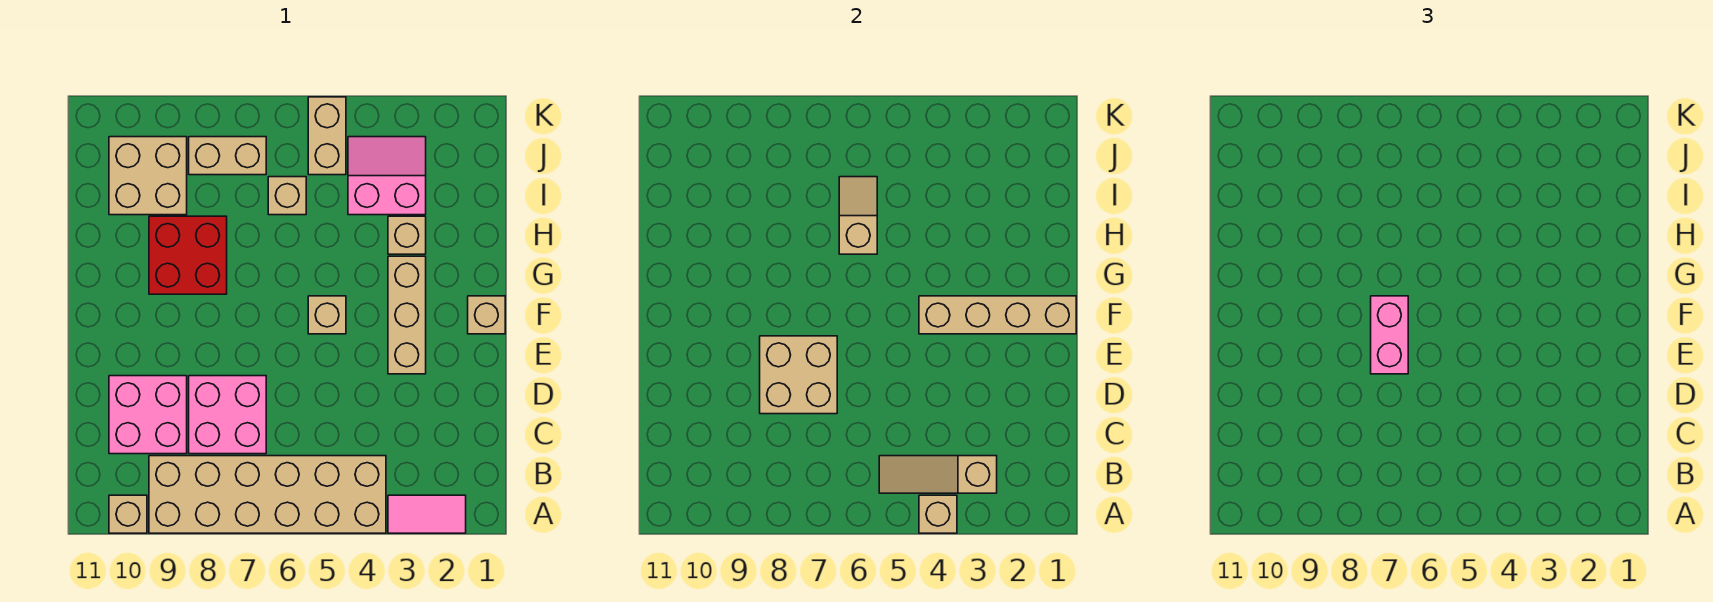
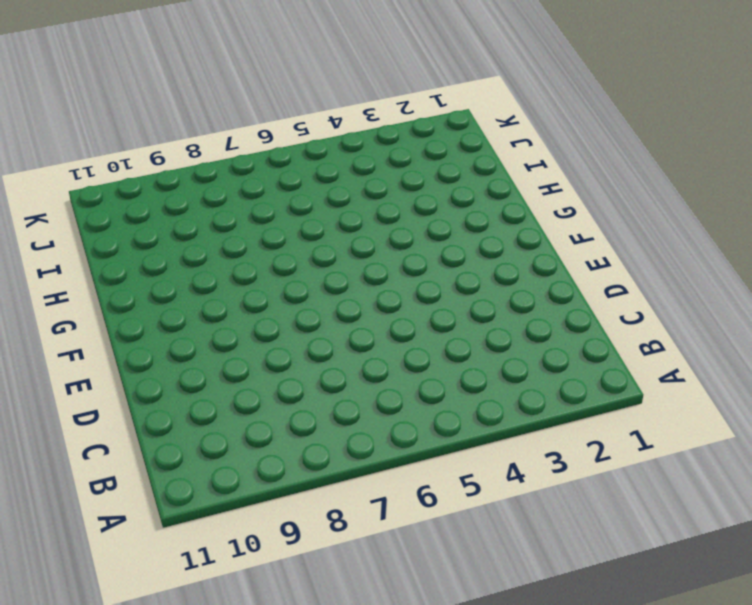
none -> pink tile A2:A3 level 1
none -> tan brick A4:B9 level 1
none -> tan brick A10 level 1

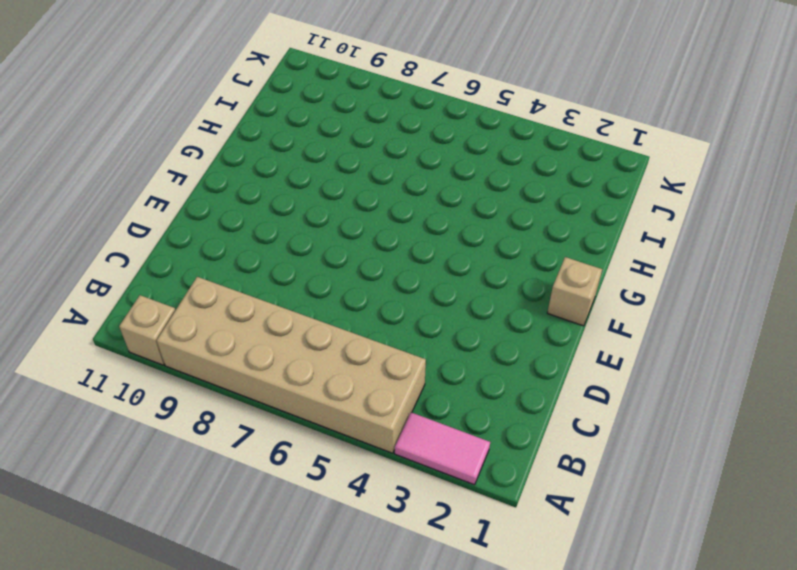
none -> pink brick C7:D8 level 1
none -> pink brick C9:D10 level 1
none -> tan brick E3:G3 level 1

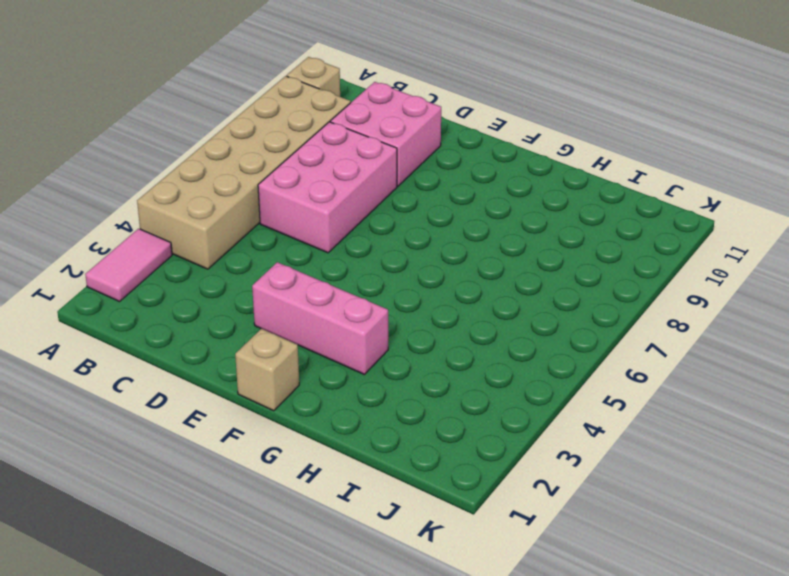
pink brick C6:D8 level 1 -> pink brick C7:D8 level 1
pink brick E3:G3 level 1 -> tan brick E3:G3 level 1
none -> tan brick F5 level 1
none -> red brick G8:H9 level 1
none -> tan brick H3 level 1

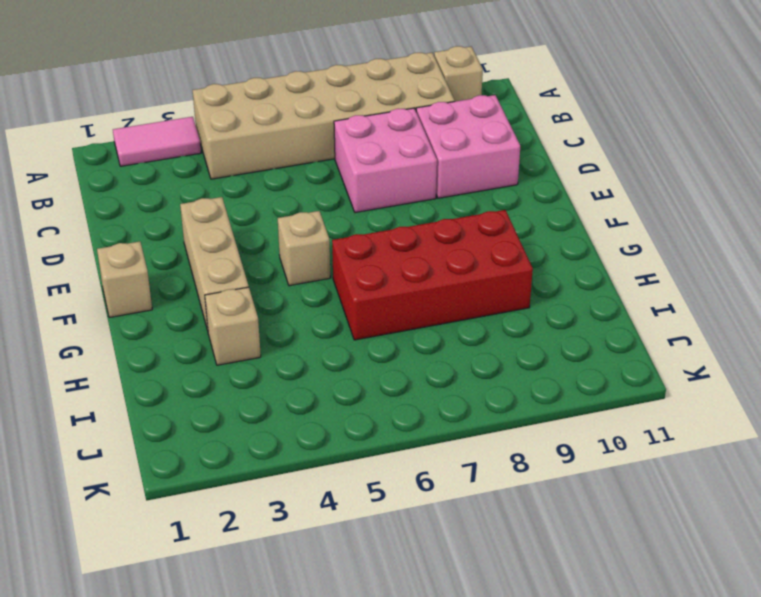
red brick G6:H9 level 1 -> red brick G8:H9 level 1
none -> pink slope I3:J4 level 1 top I
none -> tan brick I6 level 1
none -> tan brick I9:J10 level 1

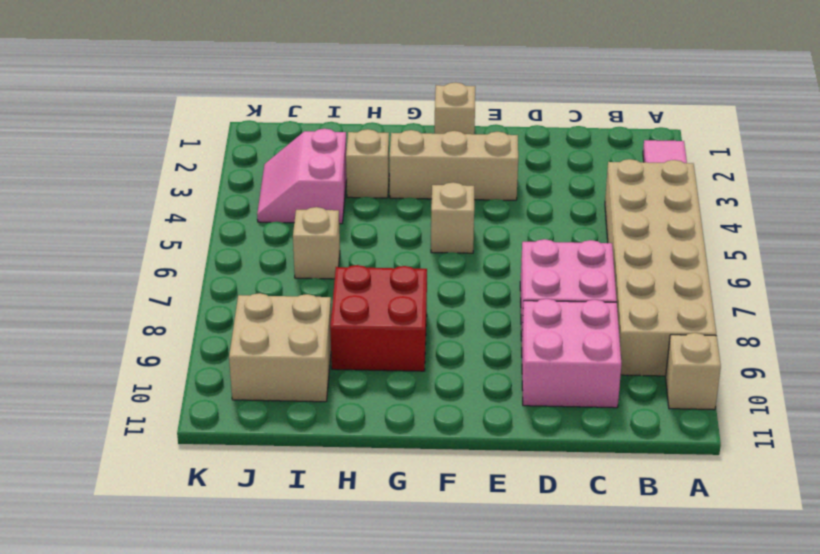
none -> tan brick J5:K5 level 1
none -> tan brick J7:J8 level 1
none -> tan brick A4 level 2

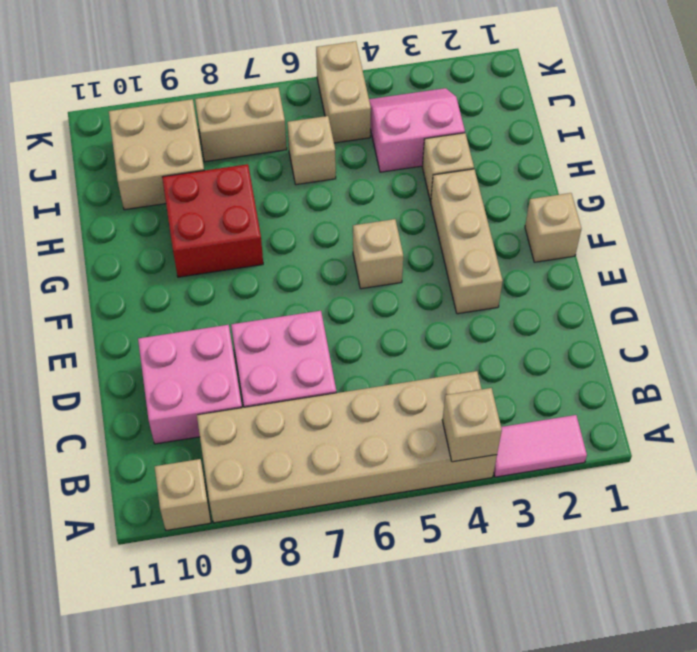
none -> tan slope B3:B5 level 2 top 3
none -> tan brick D7:E8 level 2
none -> tan brick F1:F4 level 2

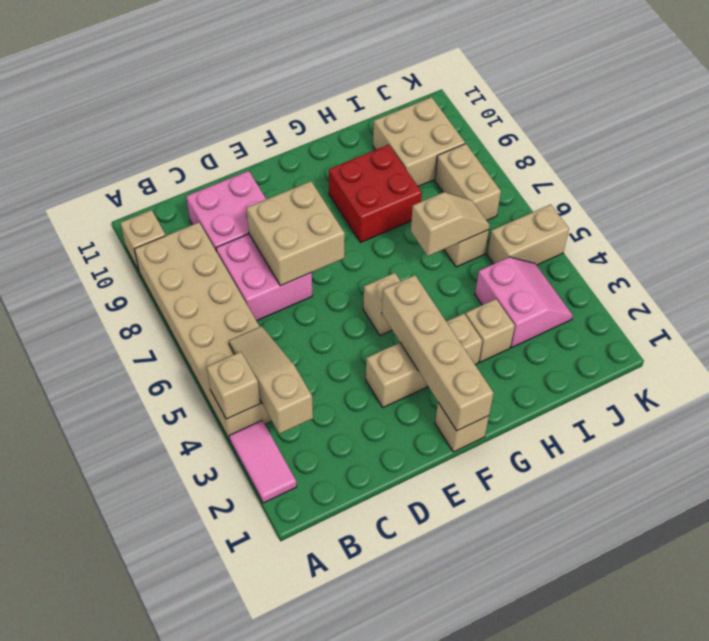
none -> pink brick E7:F7 level 3

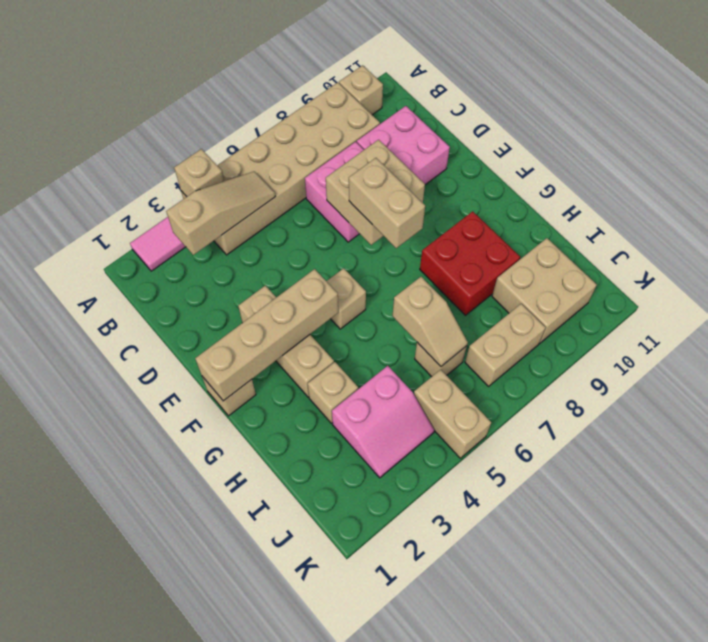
tan brick E7:F7 level 3 -> pink brick E7:F7 level 3

